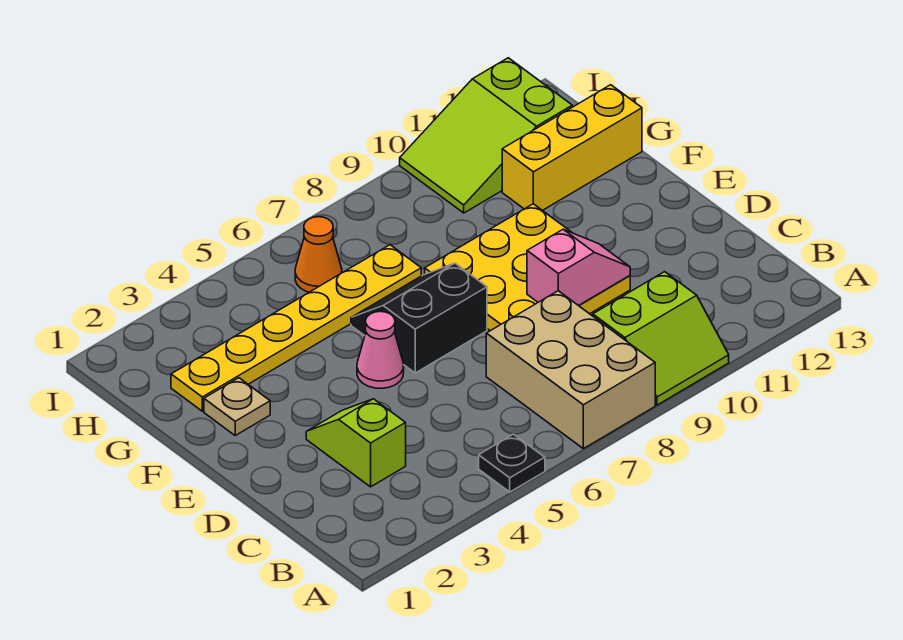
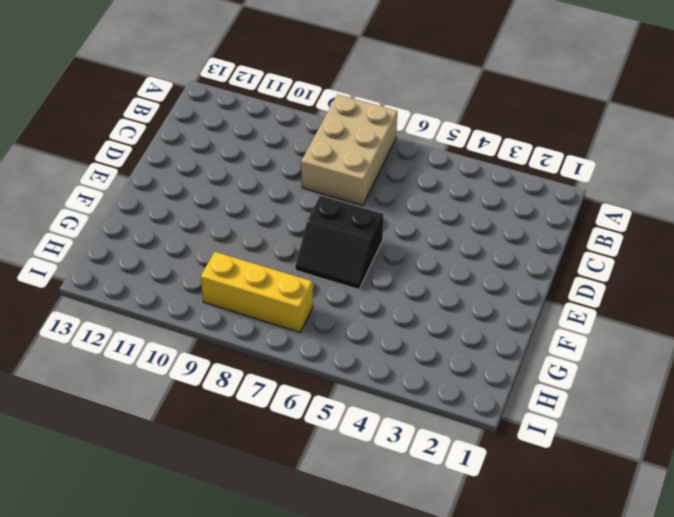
yellow brick H7:H9 level 1 -> yellow brick G11:G13 level 1
none -> black plate A5 level 1
none -> lime slope A9:B10 level 1 top B
none -> lime slope C3:D3 level 1 top C

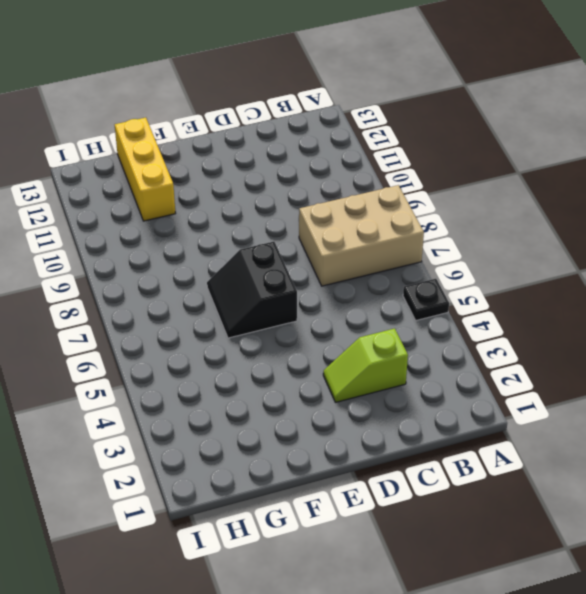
none -> lime slope A9:B10 level 1 top B
none -> yellow plate D8:F10 level 1
none -> pink cone E5 level 1

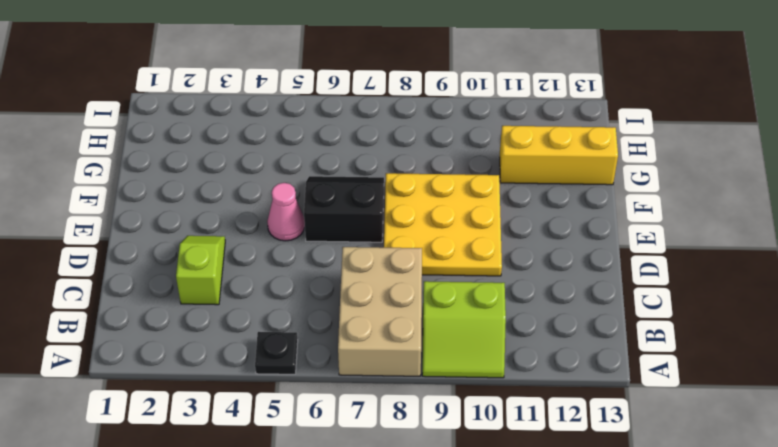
none -> tan plate F2 level 1
none -> yellow plate G2:G7 level 1
none -> orange cone H6 level 1

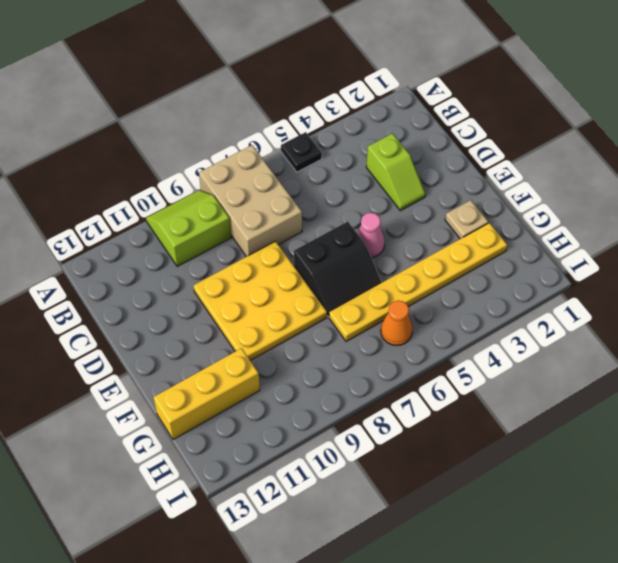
none -> lime slope H10:I12 level 1 top 12
none -> pink slope D9:D10 level 2 top 9

